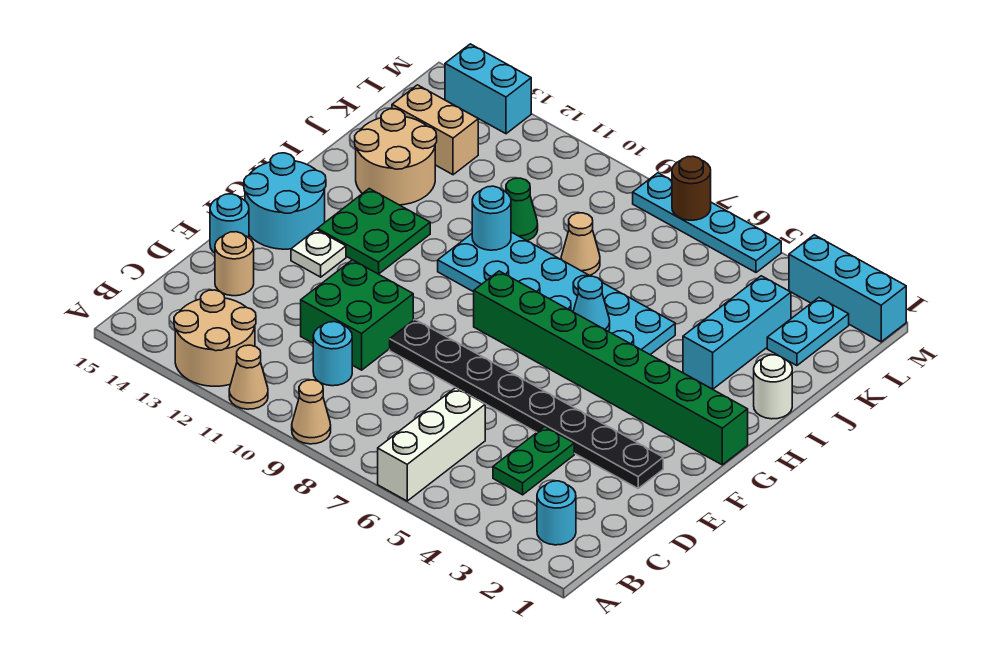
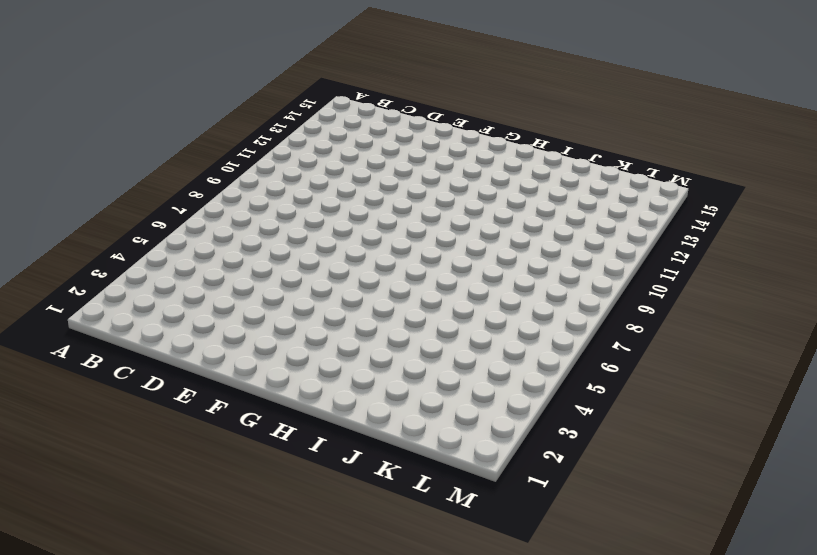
none -> white brick A6:C6 level 1
none -> tan cone A9 level 1
none -> tan cone A11 level 1

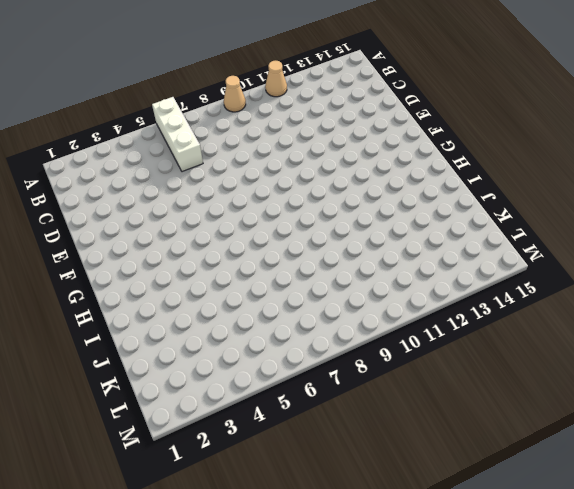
none -> tan round brick A12:B13 level 1
none -> cyan round brick B2 level 1
none -> green plate C4:D4 level 1

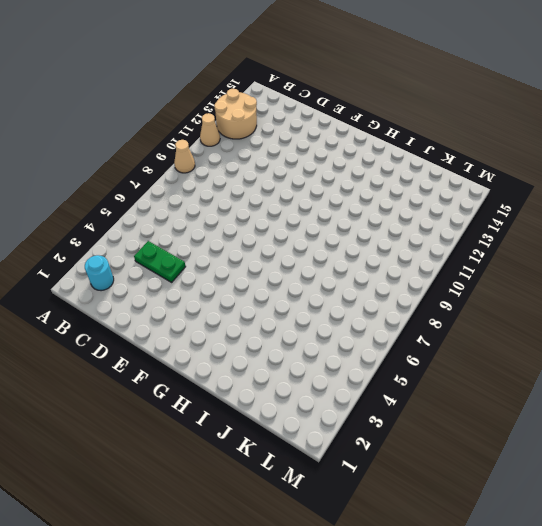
none -> white brick A6:C6 level 1
none -> cyan round brick C10 level 1
none -> green brick D10:E11 level 1

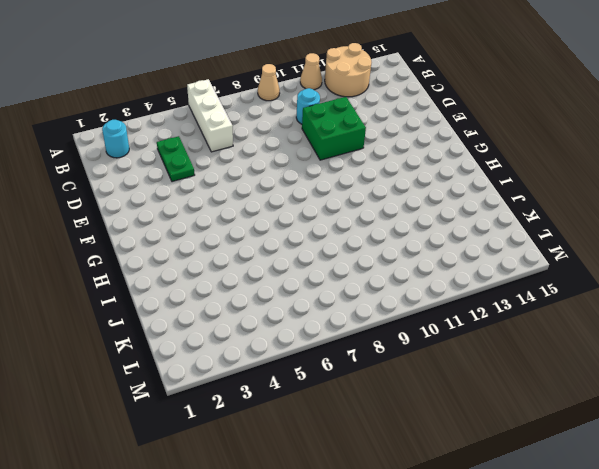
none -> tan round brick D14 level 1
none -> black plate E2:E9 level 1
none -> cyan round brick E15 level 1

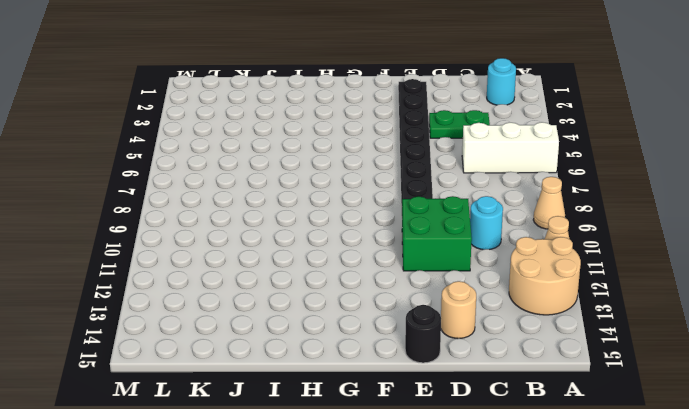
black round brick E15 level 1 -> cyan round brick E15 level 1
none -> white plate F13 level 1
none -> cyan round brick F14:G15 level 1
none -> green brick G1:G8 level 1

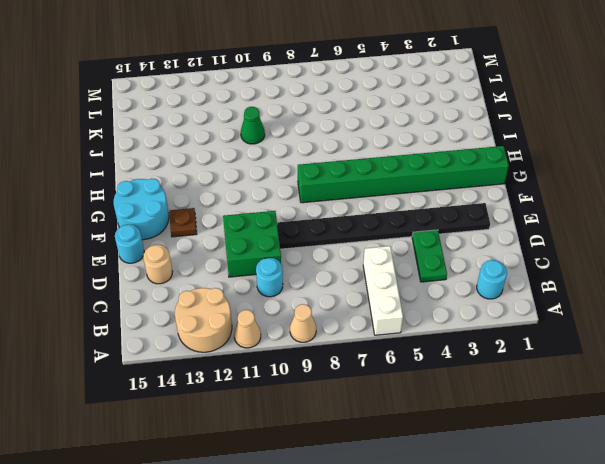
brown plate F13 level 1 -> white plate F13 level 1
none -> green plate G12:H13 level 1
none -> cyan plate H5:I10 level 1
none -> white round brick I1 level 1

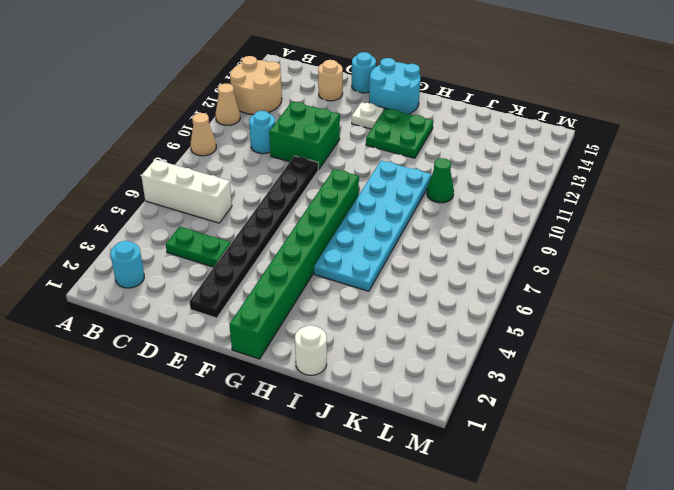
none -> cyan brick I3:K3 level 1
none -> tan round brick I13:J14 level 1
none -> tan cone J8 level 1

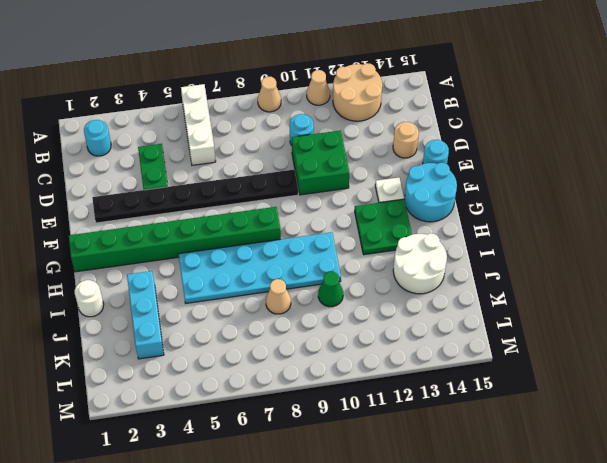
white round brick I13:J14 level 1 -> tan round brick I13:J14 level 1
none -> cyan plate K2:L2 level 1
none -> tan brick K13:K14 level 1
none -> cyan brick M1:M3 level 1

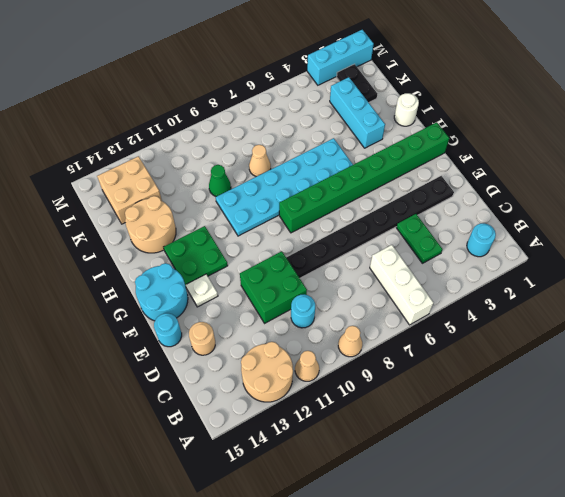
black plate K2:L2 level 1 -> cyan plate K2:L2 level 1
tan brick K13:L14 level 1 -> tan brick K13:K14 level 1
none -> cyan plate M5:M8 level 1
none -> cyan brick M13:M14 level 1
none -> cyan cone H6 level 2

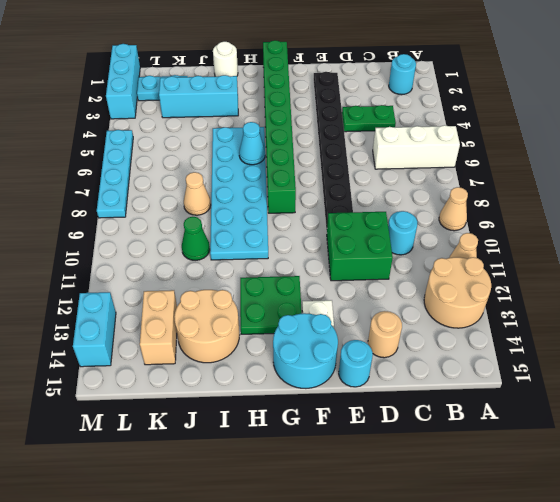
none -> cyan round brick I10 level 2
none -> brown round brick M7 level 2

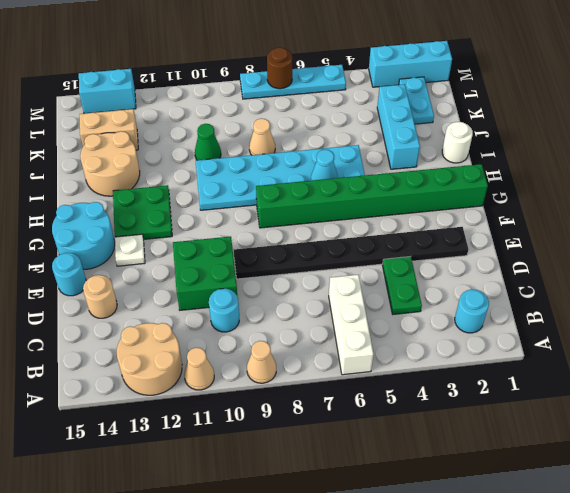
none -> cyan round brick I10 level 2

